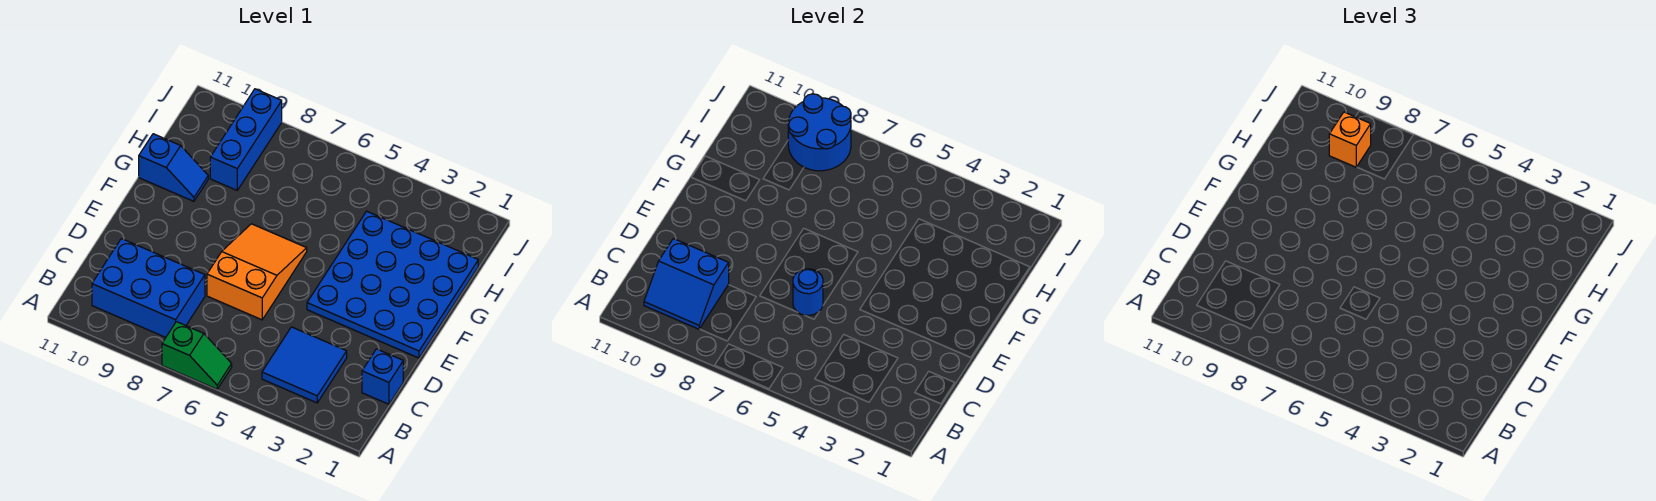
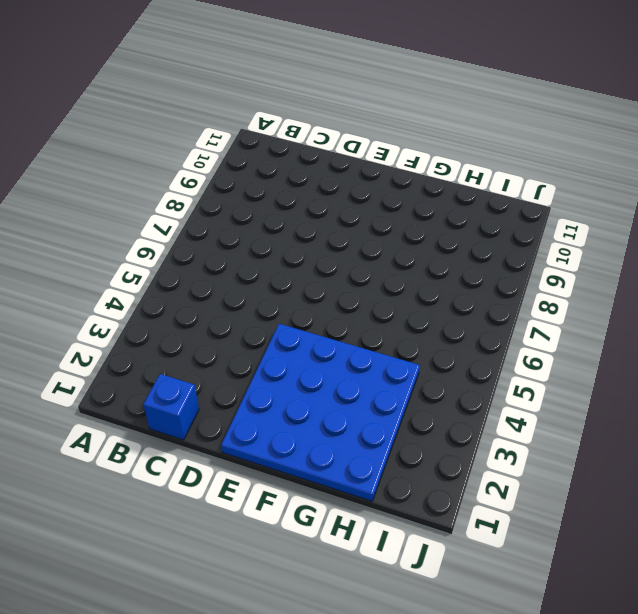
none -> green slope A6:A7 level 1 top 7
none -> blue tile B3:C4 level 1
none -> blue brick B8:C10 level 1

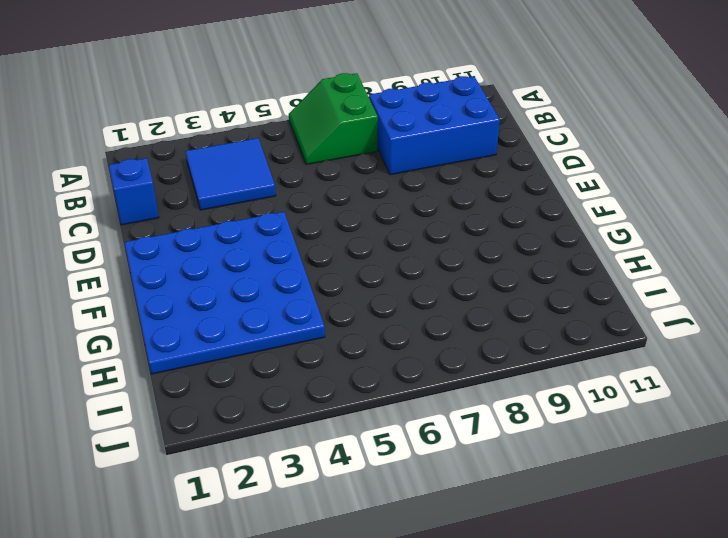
green slope A6:B7 level 1 top 7 -> green slope A6:A7 level 1 top 7
none -> orange slope D6:F7 level 1 top D
none -> blue slope G10:G11 level 1 top 11
none -> blue brick H9:J9 level 1

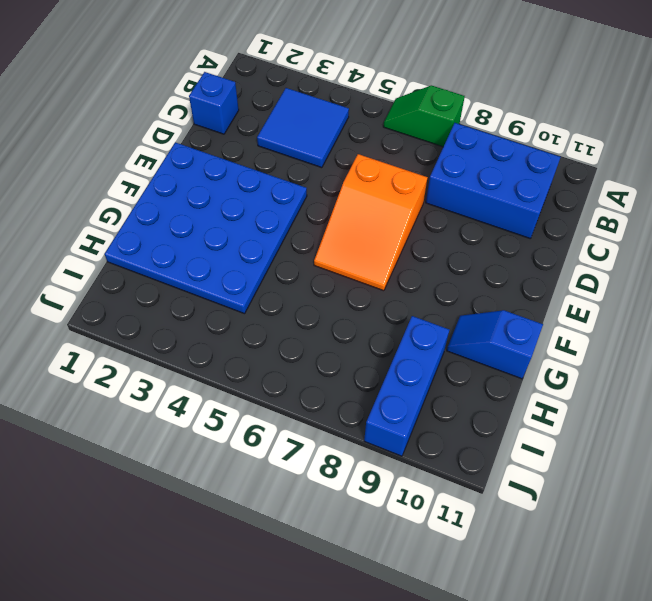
none -> blue slope B9:C10 level 2 top C
none -> blue round brick D6 level 2
none -> blue round brick I8:J9 level 2

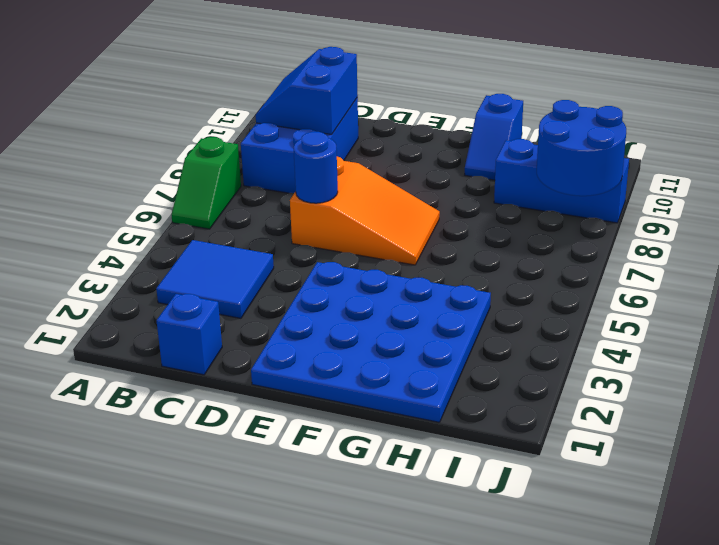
none -> orange brick I9 level 3

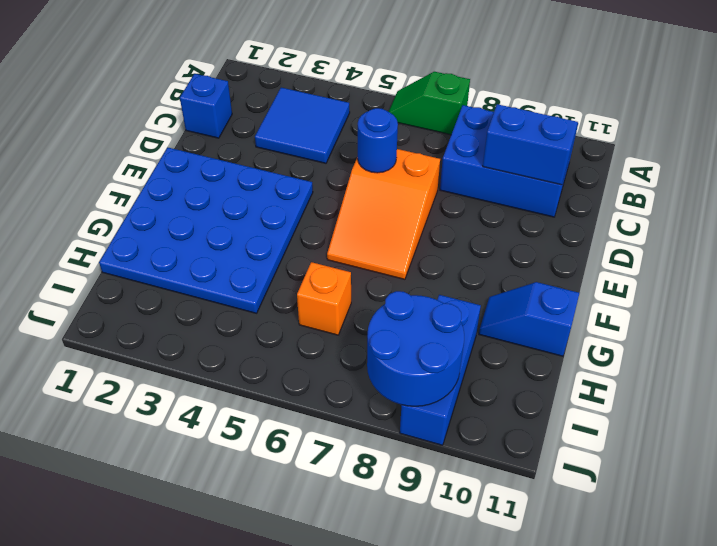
orange brick H6 level 1 -> orange brick I9 level 3

